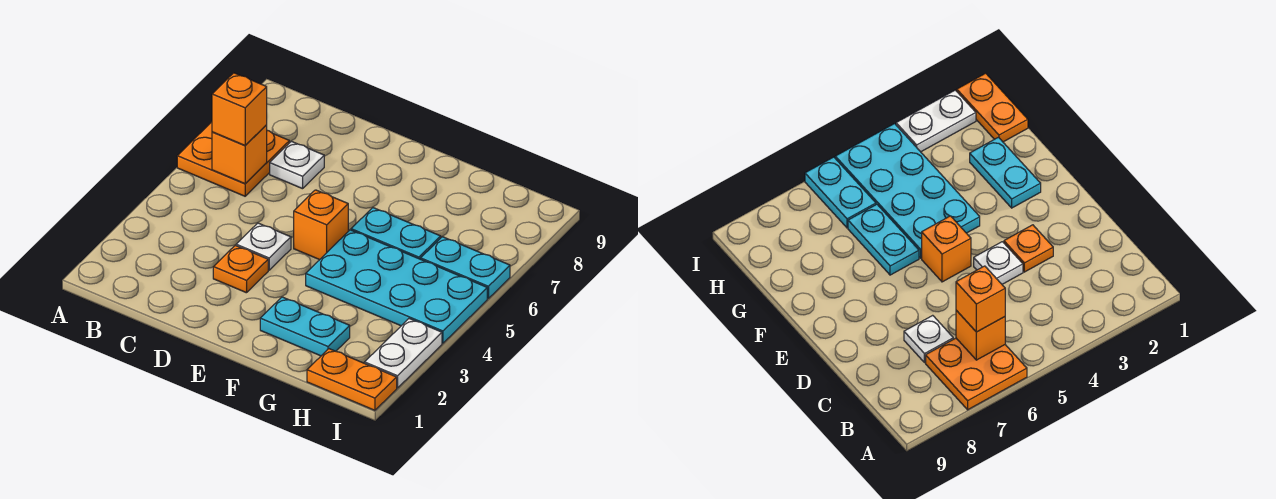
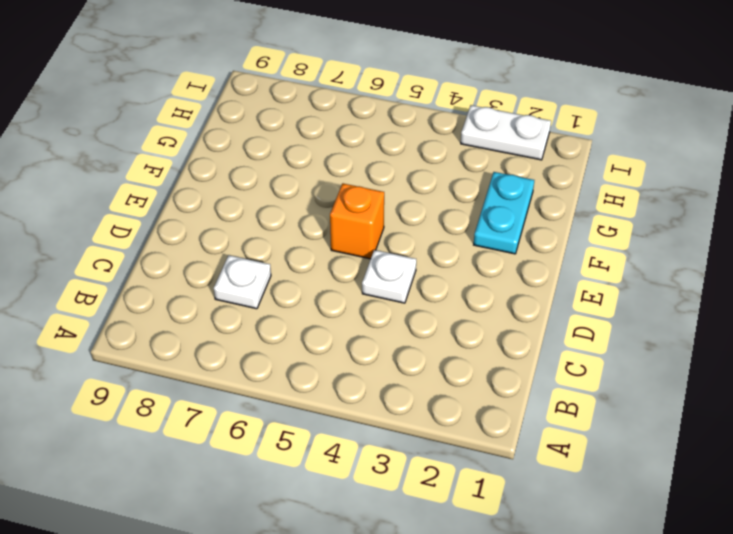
none -> orange plate A6:B7 level 1
none -> orange plate D3 level 1
none -> cyan plate F4:I5 level 1

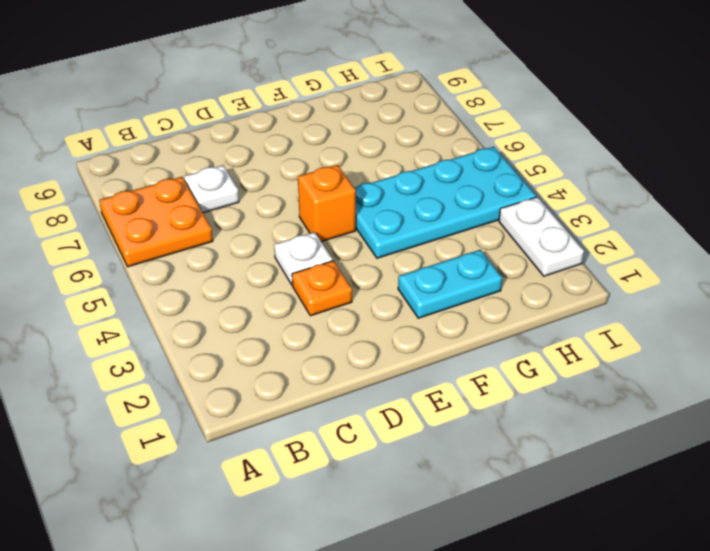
none -> cyan plate F6:G6 level 1
none -> orange plate H1:I1 level 1
none -> cyan plate H6:I6 level 1

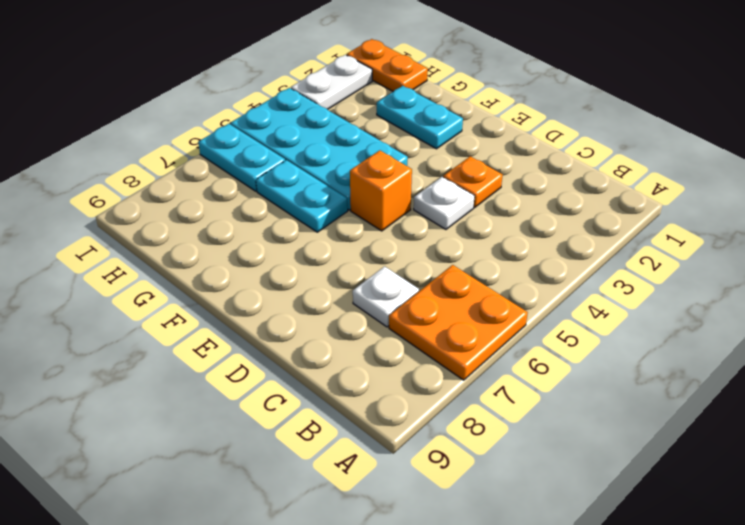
none -> orange brick B6 level 2
none -> orange brick B6 level 3

